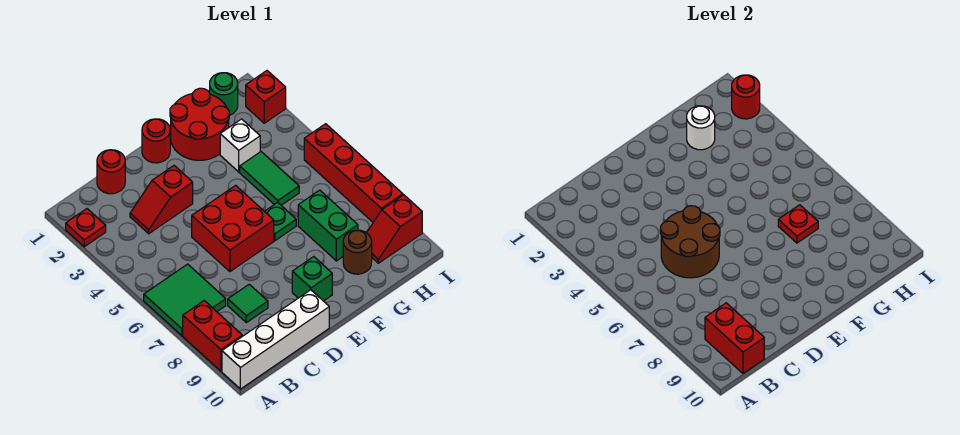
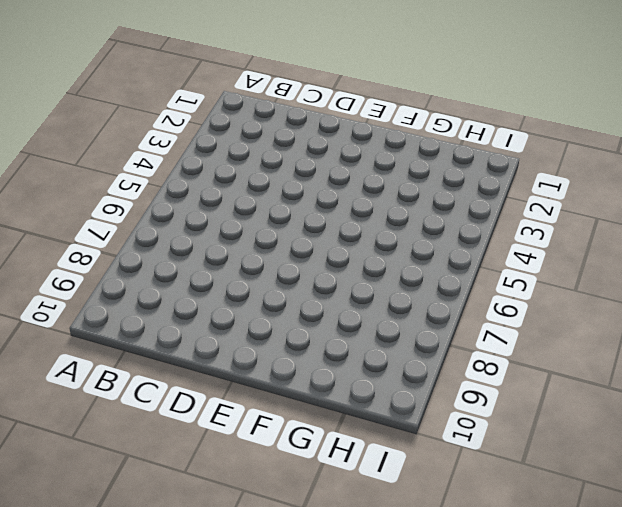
none -> red plate A2 level 1
none -> green tile A6:B7 level 1
none -> red brick A8:A9 level 1

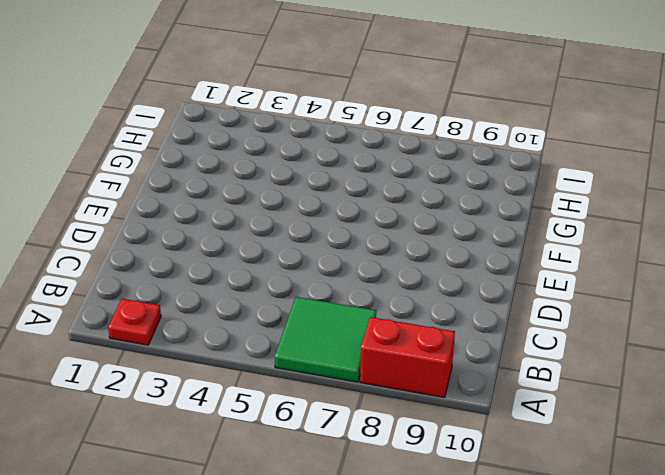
none -> white brick A10:D10 level 1
none -> red round brick C1 level 1
none -> red slope C3:D3 level 1 top D

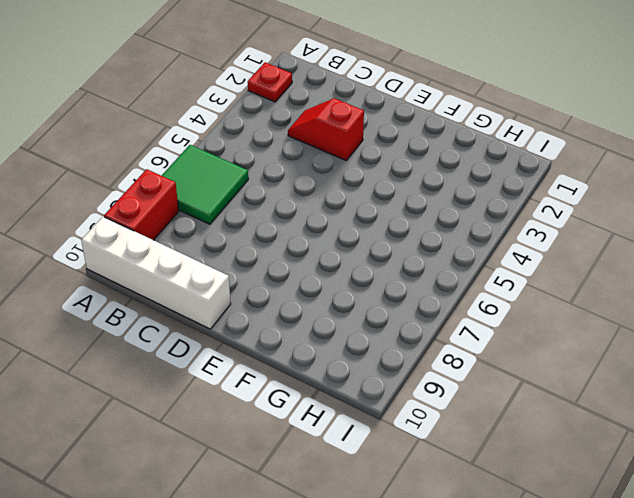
none -> red round brick C1 level 1
none -> green tile C8 level 1
none -> red brick D5:E6 level 1

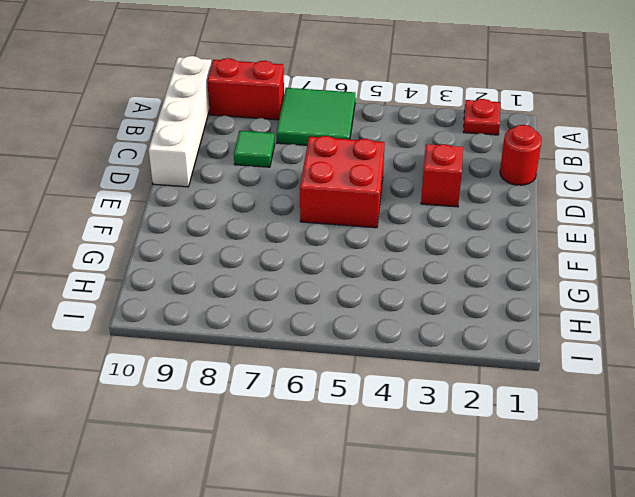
none -> red round brick E1 level 1
none -> green brick E9 level 1
none -> red round brick F1:G2 level 1

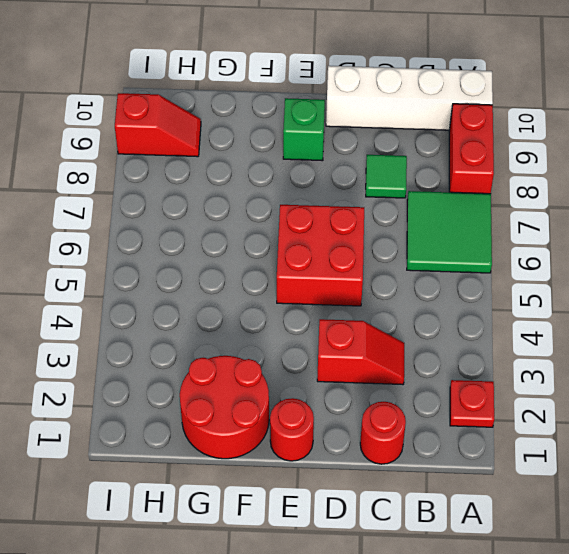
none -> green plate F6 level 1
none -> white brick G3 level 1
none -> green tile G4:G5 level 1

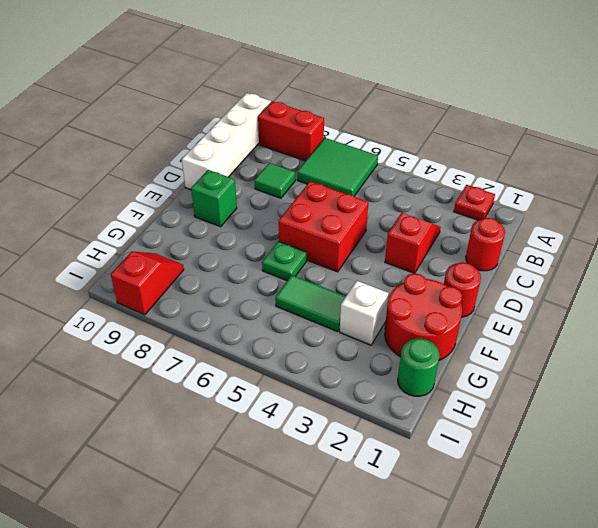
none -> green brick G7:G8 level 1
none -> brown round brick G9 level 1
none -> red brick I2 level 1

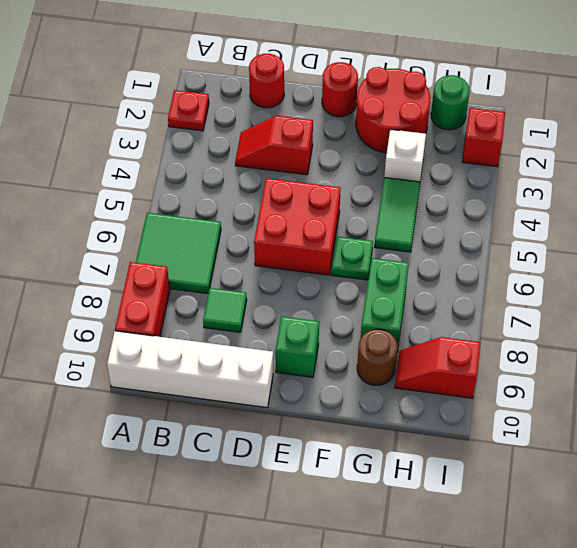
none -> red brick I5:I8 level 1
none -> red brick B9:B10 level 2
none -> brown round brick C5:D6 level 2

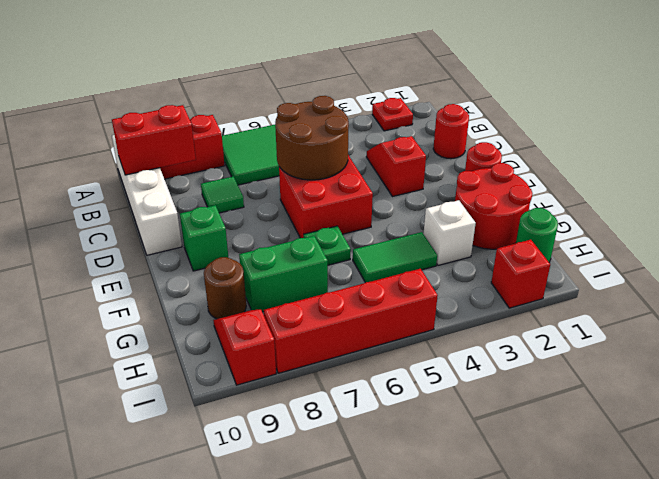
none -> white round brick G2 level 2
none -> red plate G7 level 2
none -> red round brick I2 level 2

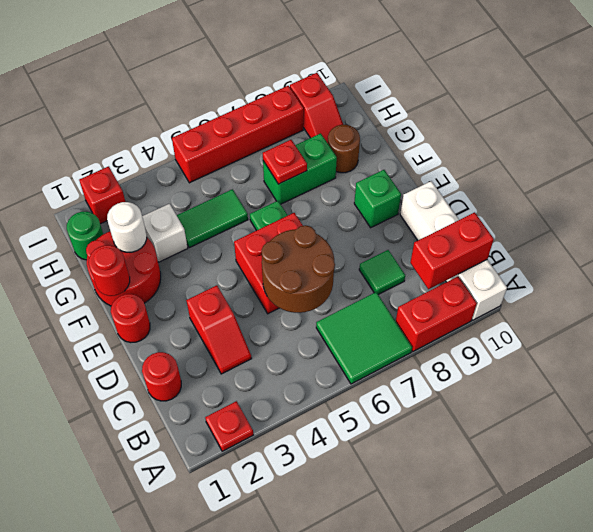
red round brick F1 level 2 -> red round brick I2 level 2

